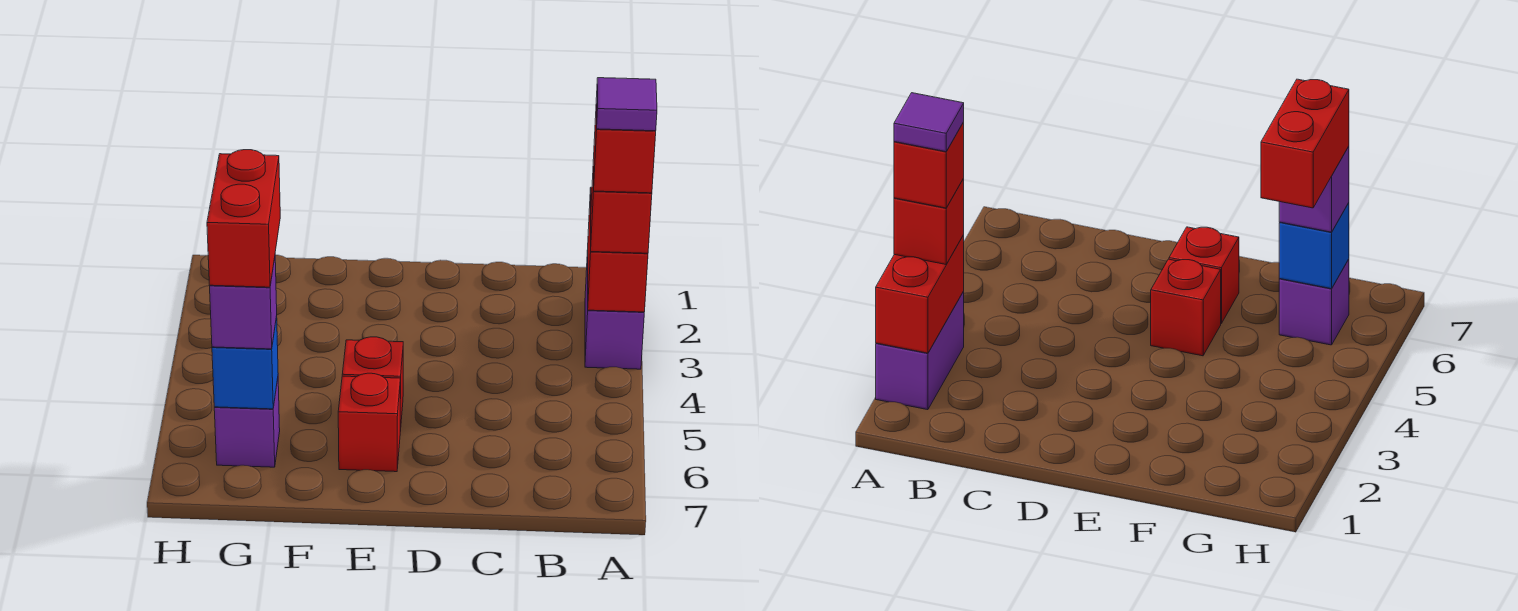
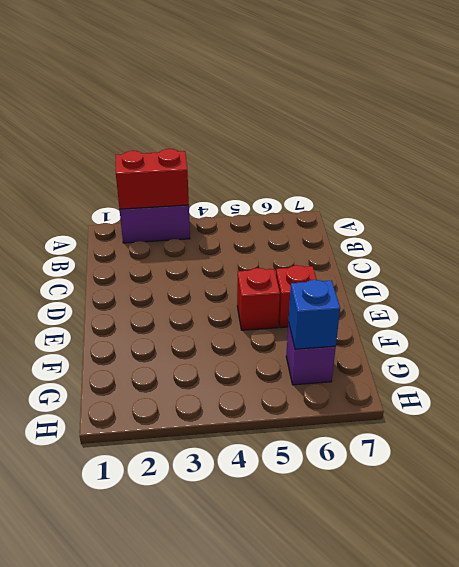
none -> red brick A3 level 3
none -> purple brick G6 level 3

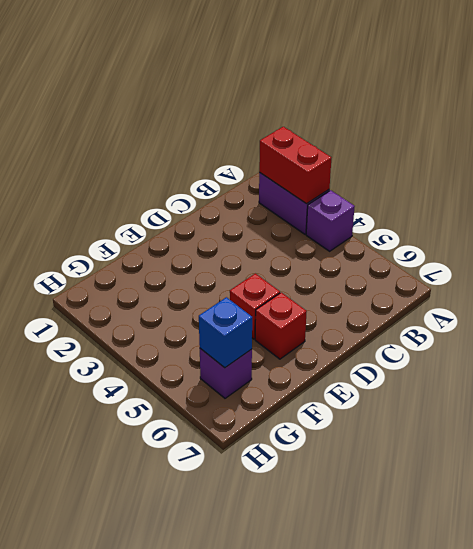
purple brick A4 level 1 -> purple brick G6 level 3
none -> red brick A3 level 3
none -> red brick A3 level 4

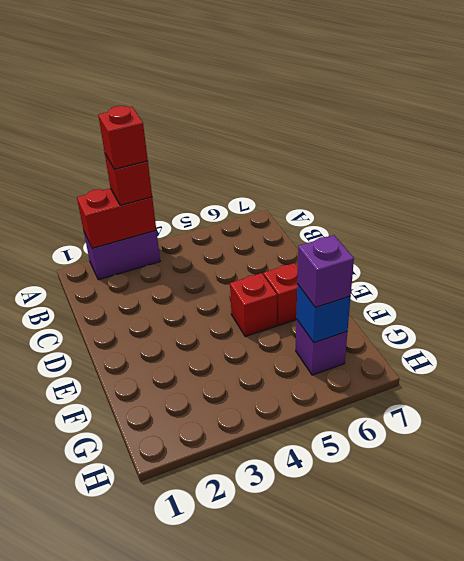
none -> red brick G5:G6 level 4
none -> purple tile A3 level 5

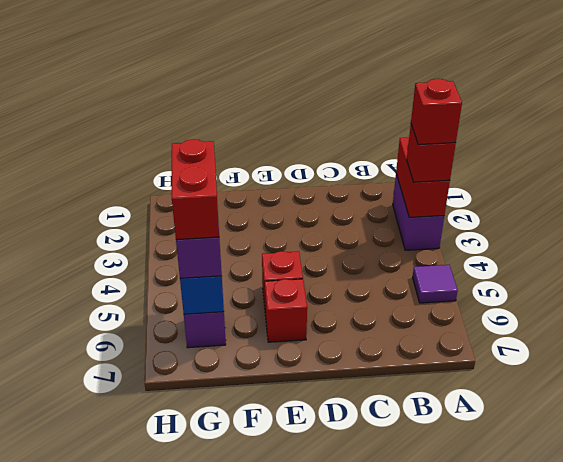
purple tile A5 level 1 -> purple tile A3 level 5

